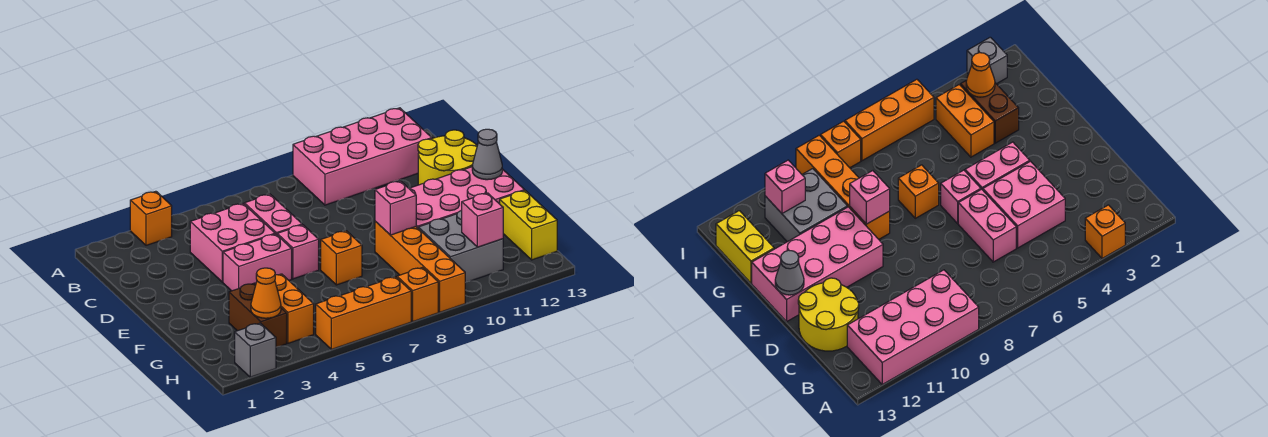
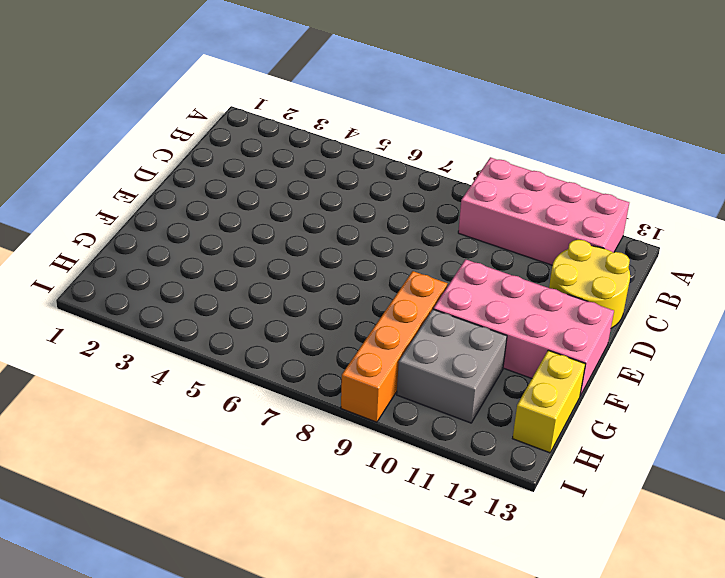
none -> orange brick A3 level 1
none -> pink brick C4:D5 level 1
none -> pink brick C6:D6 level 1

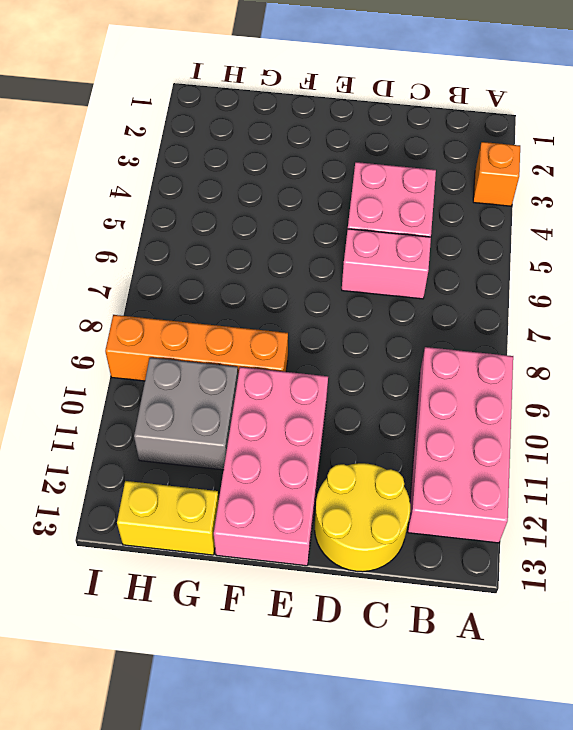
none -> pink brick E4:E5 level 1
none -> pink brick E6 level 1
none -> orange brick F7 level 1

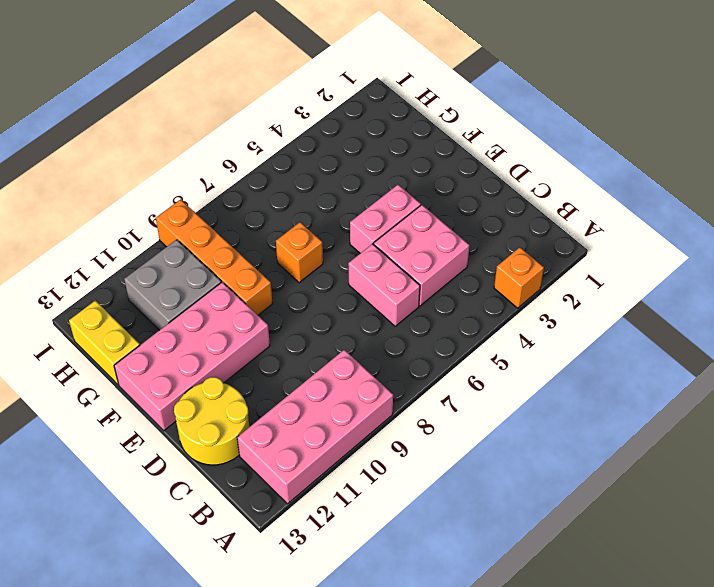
none -> pink brick E6 level 1
none -> brown brick G3:H3 level 1
none -> orange brick G4:H4 level 1

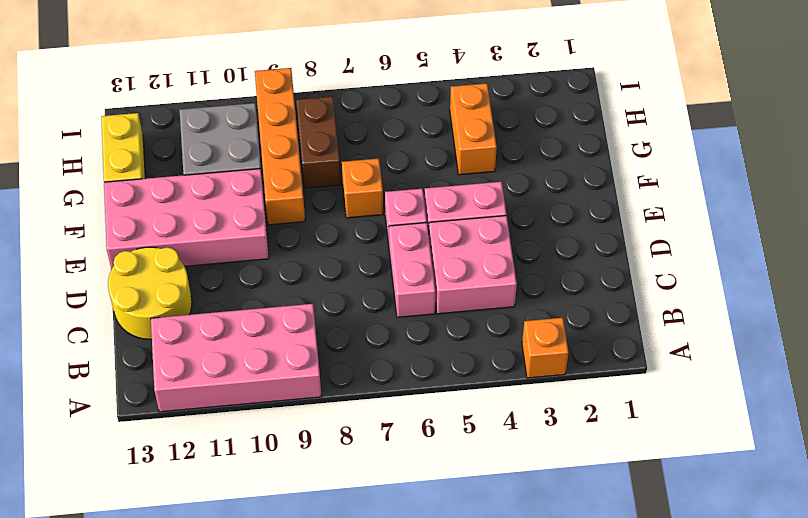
brown brick G8:H8 level 1 -> brown brick G3:H3 level 1
none -> grey brick I2 level 1
none -> orange brick I5:I7 level 1
none -> orange brick I8 level 1

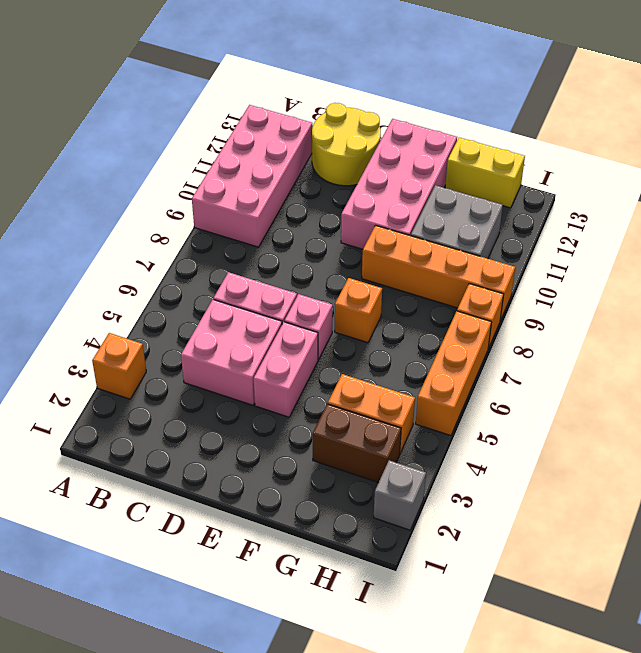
none -> grey cone E13 level 2
none -> pink brick F9 level 2
none -> orange cone H3 level 2

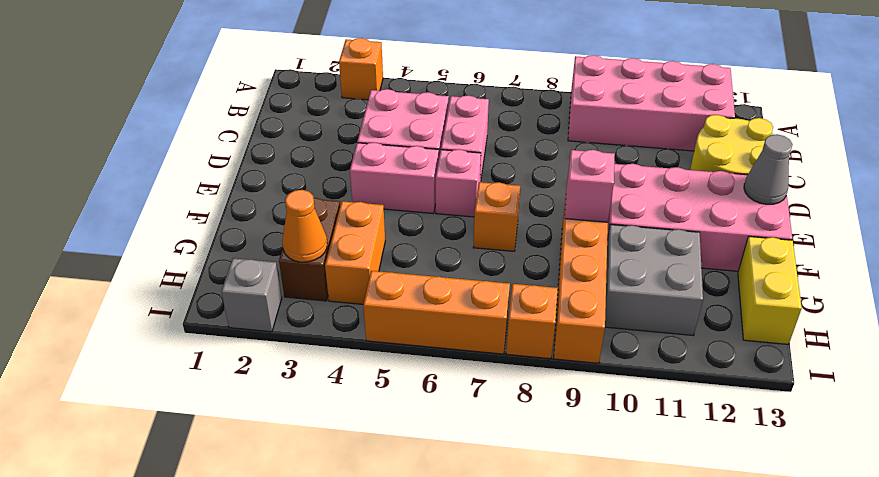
none -> pink brick H11 level 2

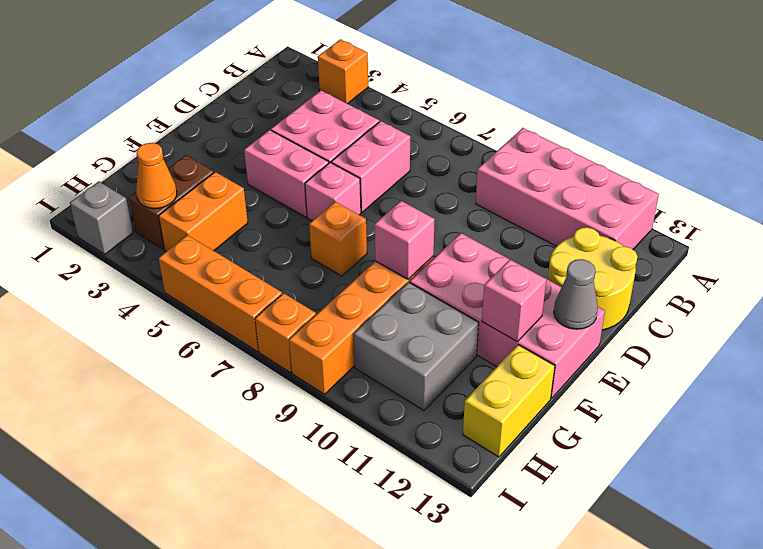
pink brick F12 level 2 -> pink brick H11 level 2

